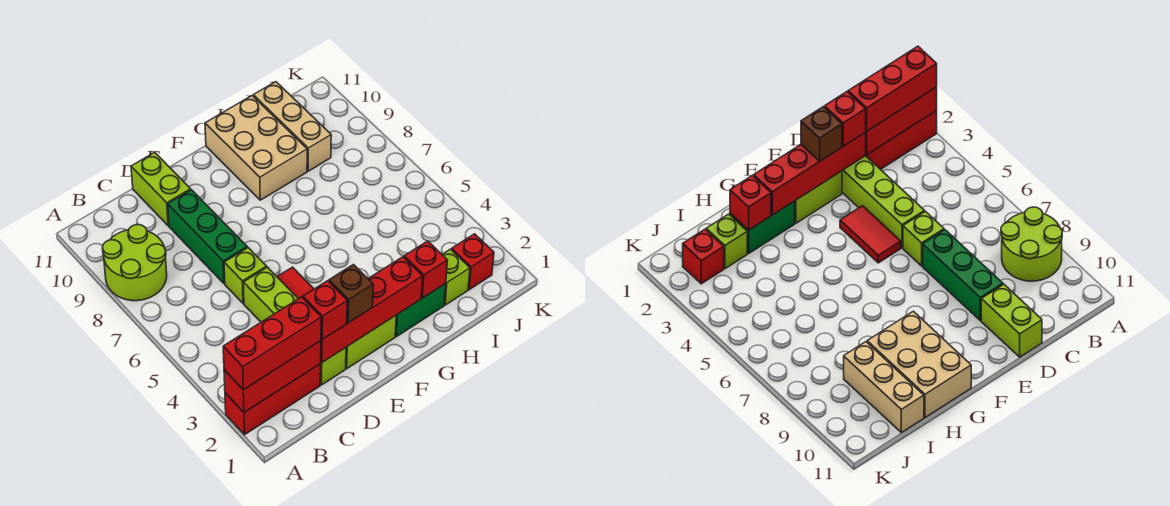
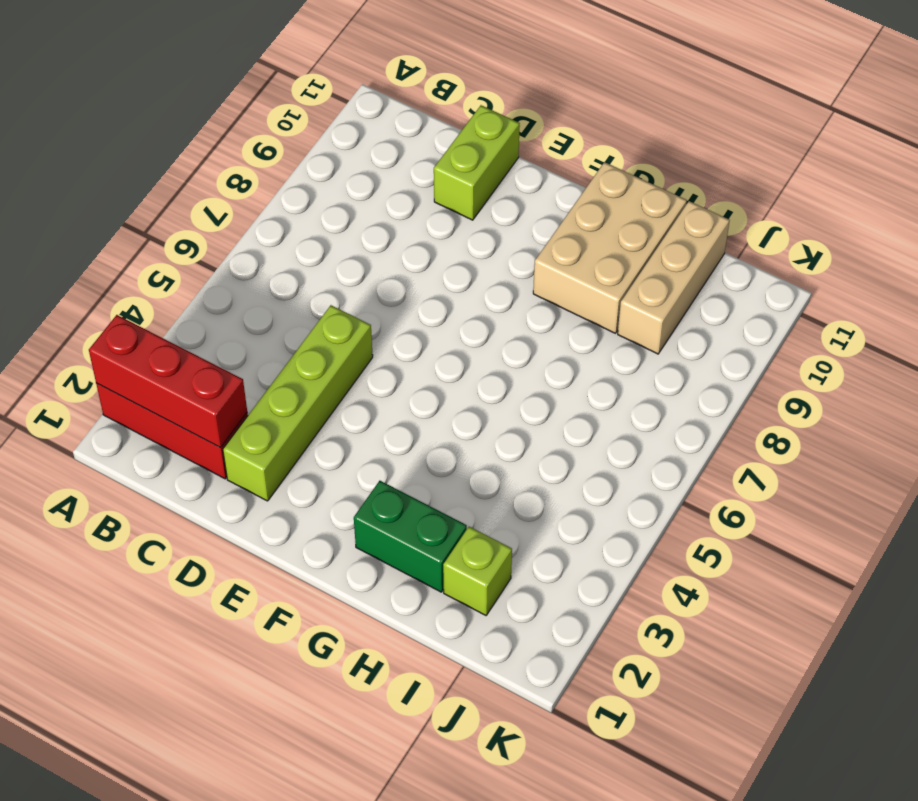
none -> lime round brick A8:B9 level 1
none -> lime brick D6 level 1
none -> green brick D7:D9 level 1

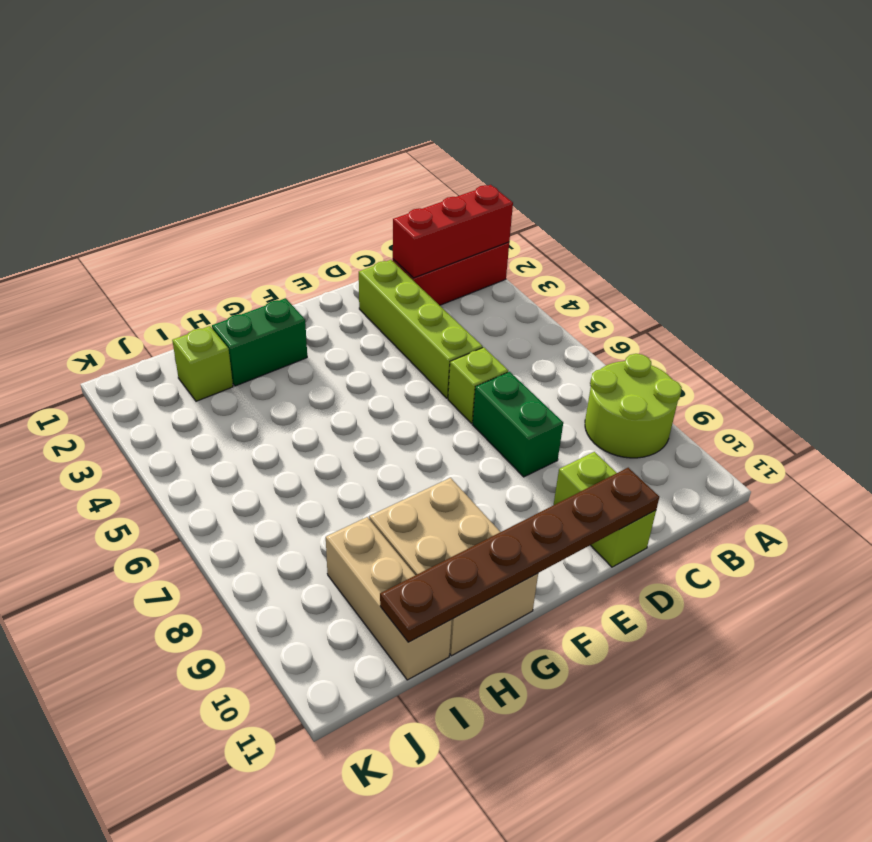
green brick D7:D8 level 1 -> green brick D7:D9 level 1
brown plate D11:I11 level 2 -> none
none -> lime brick E2:F2 level 1
none -> red tile E4:E5 level 1
none -> red brick J2 level 1

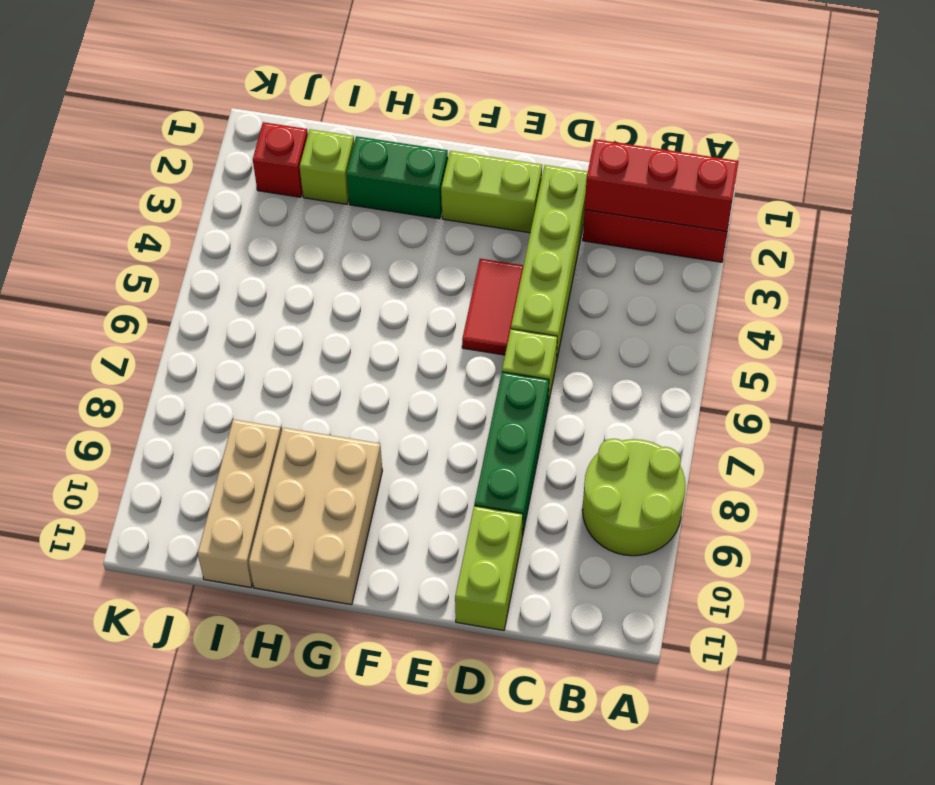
none -> red brick D2:G2 level 2
none -> red brick H2 level 2
none -> red brick A2:C2 level 3

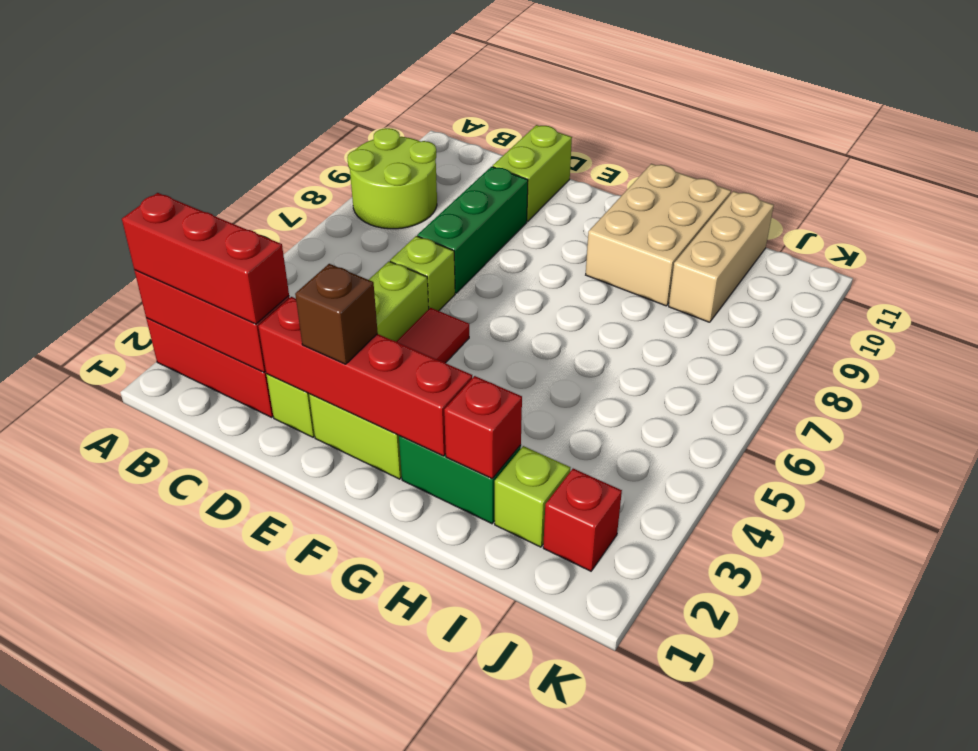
none -> red brick D2 level 3

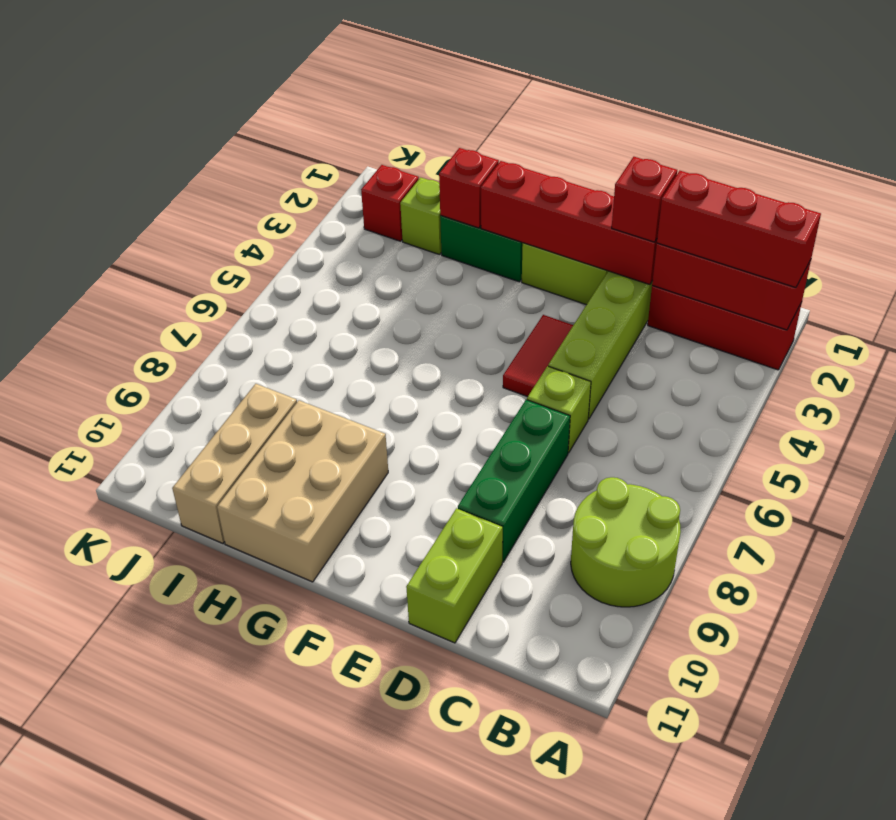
none -> brown brick E2 level 3

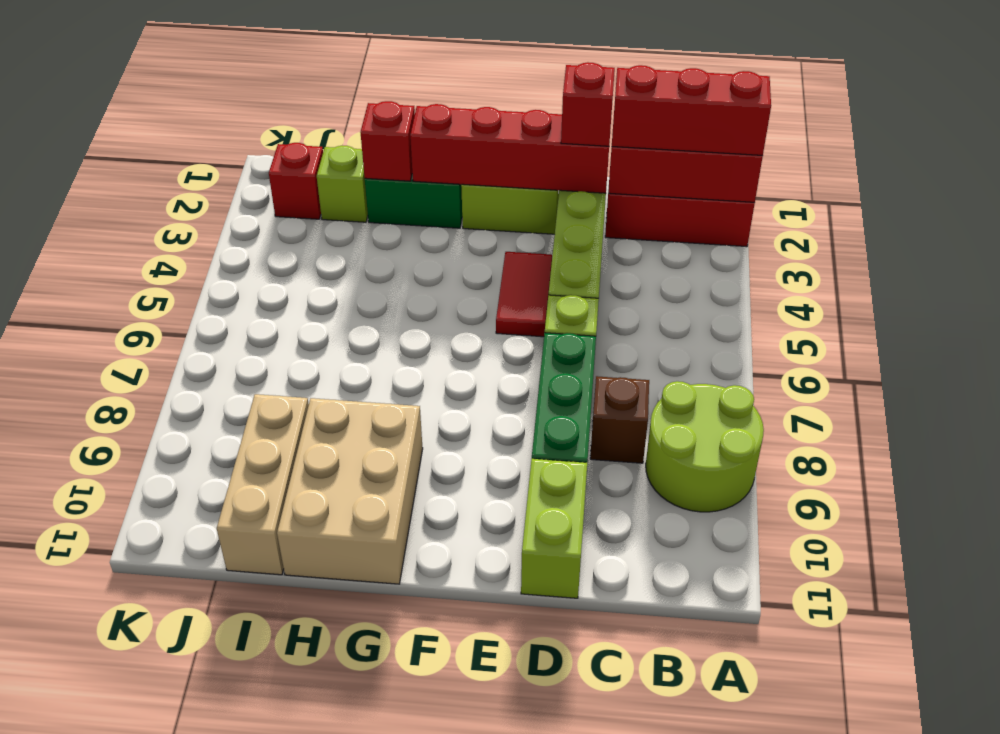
brown brick C8 level 1 -> brown brick E2 level 3

